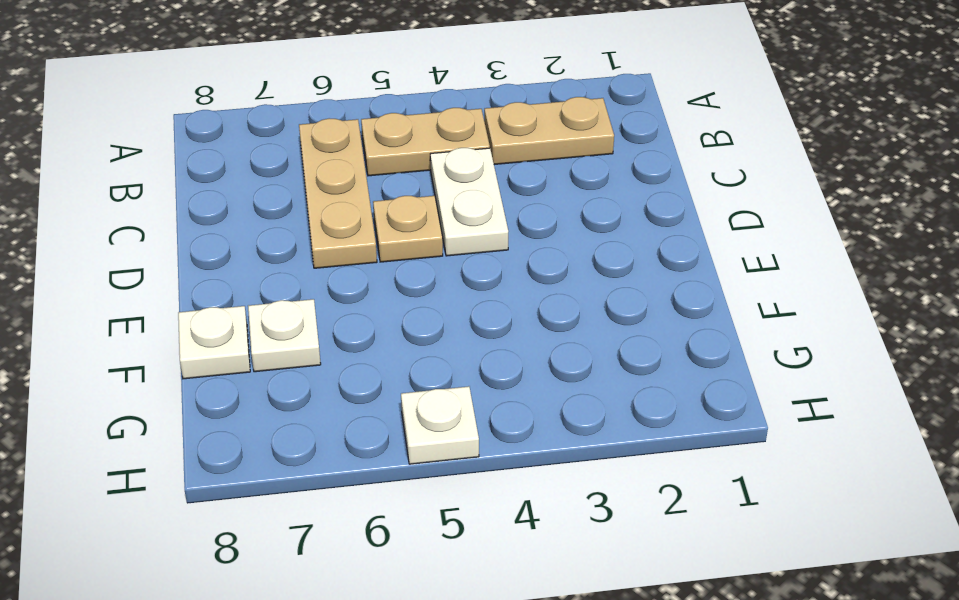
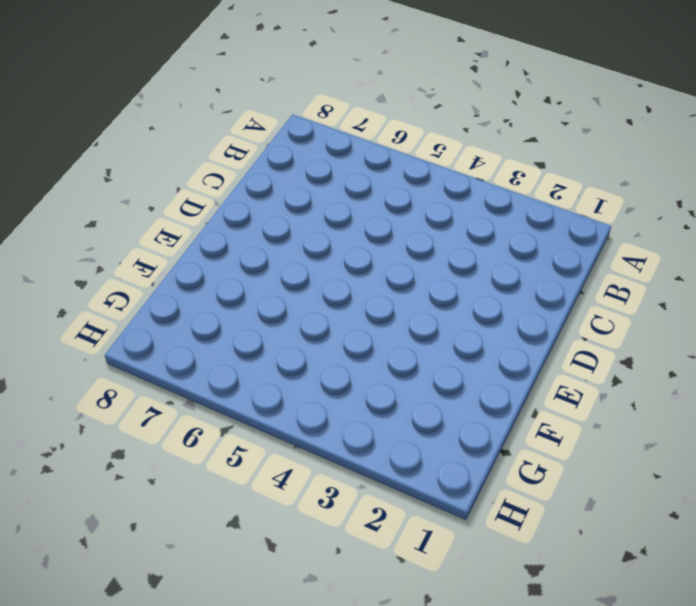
none -> tan plate B2:B3 level 1
none -> tan plate B4:B5 level 1

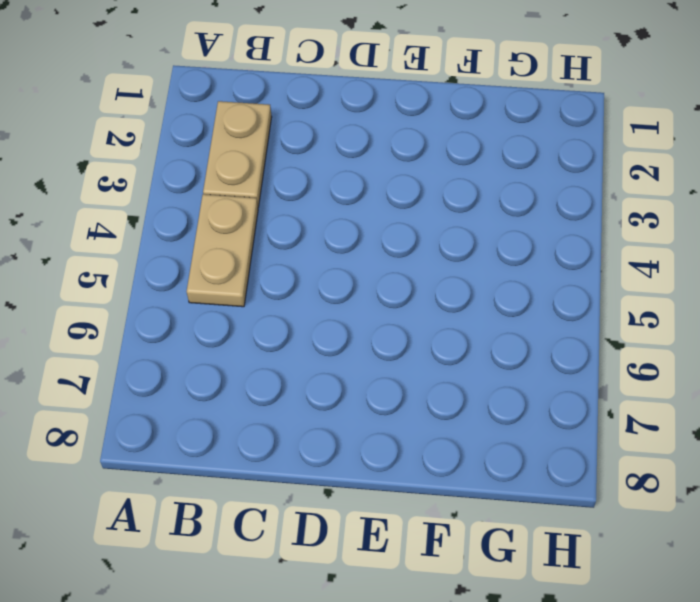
none -> tan plate B6:D6 level 1
none -> white plate C4:D4 level 1

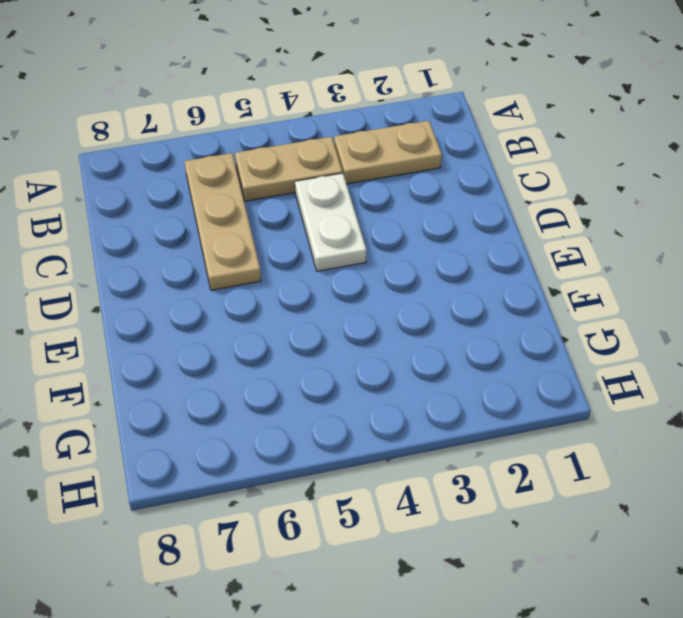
none -> tan plate D5 level 1
none -> white plate F7 level 1

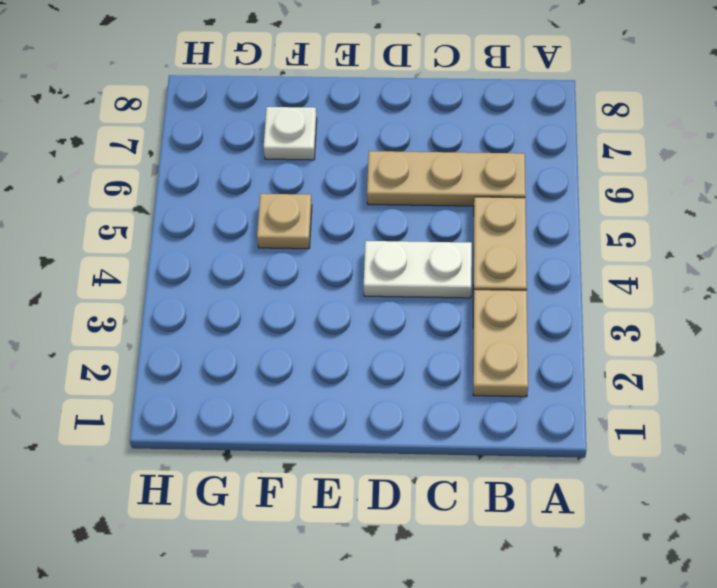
tan plate F5 level 1 -> tan plate D5 level 1
none -> white plate F8 level 1
none -> white plate H5 level 1

